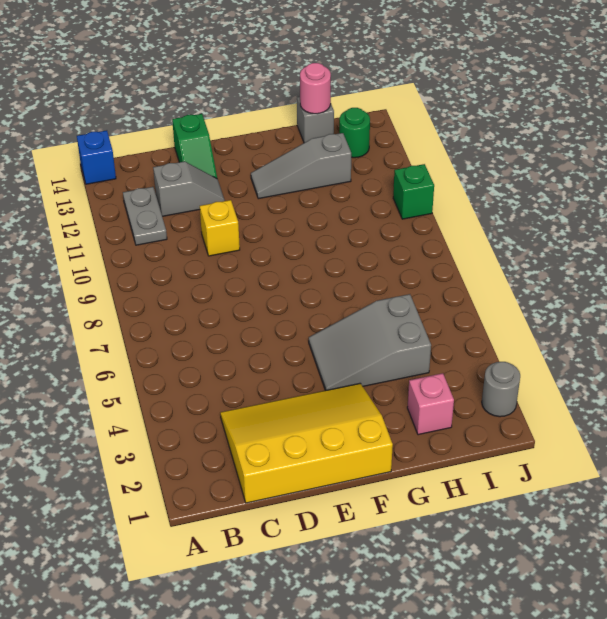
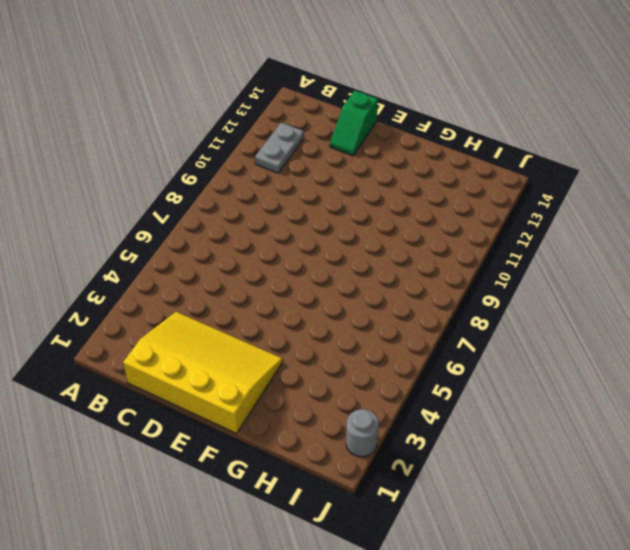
none -> blue brick A14 level 1
none -> grey slope C12:D12 level 1 top C
none -> yellow brick D10 level 1

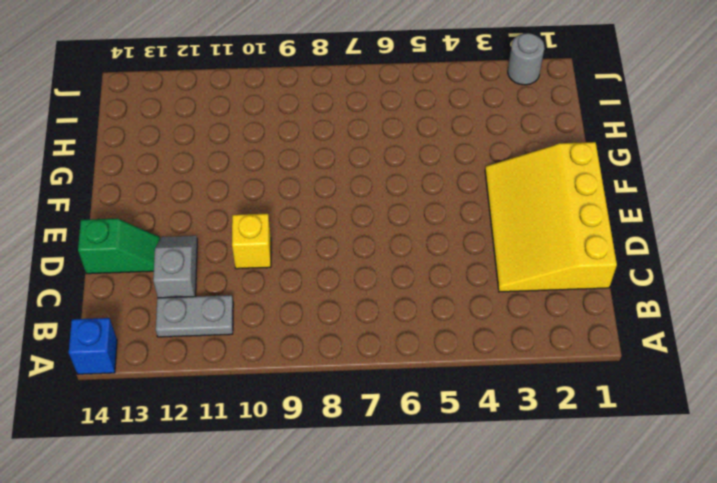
none -> grey slope F4:H5 level 1 top H
none -> grey slope F12:H12 level 1 top H
none -> pink brick H2 level 1

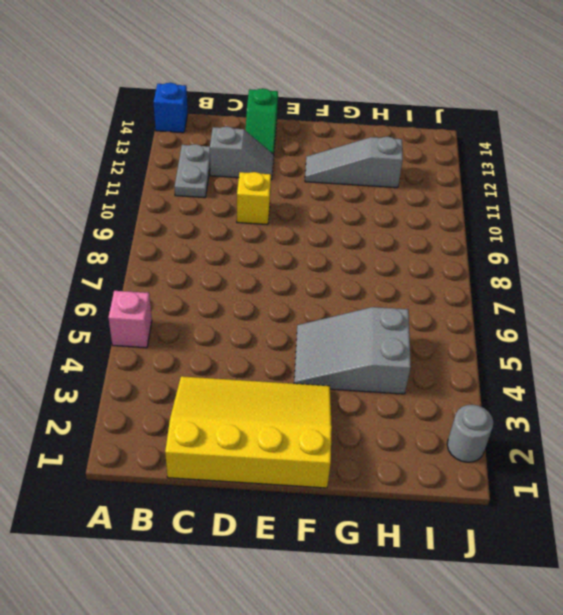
pink brick A5 level 1 -> pink brick H2 level 1
none -> grey brick H14 level 1
none -> green round brick I13 level 1
none -> green brick J10 level 1

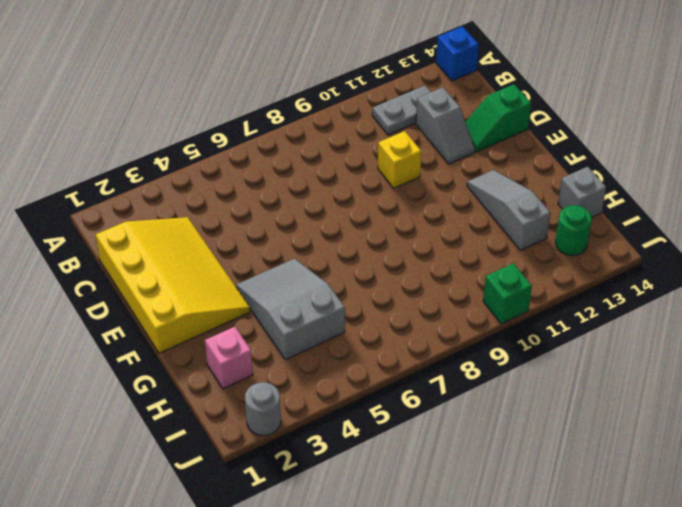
none -> pink round brick H14 level 2

